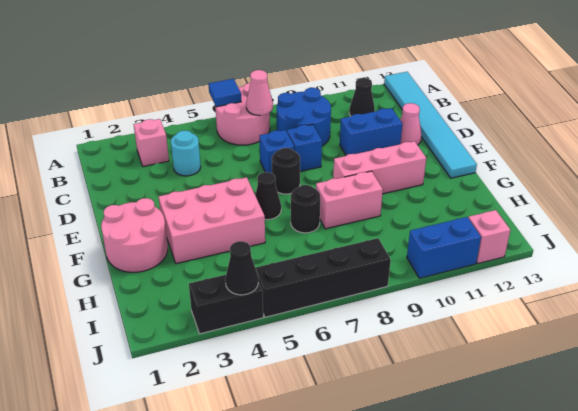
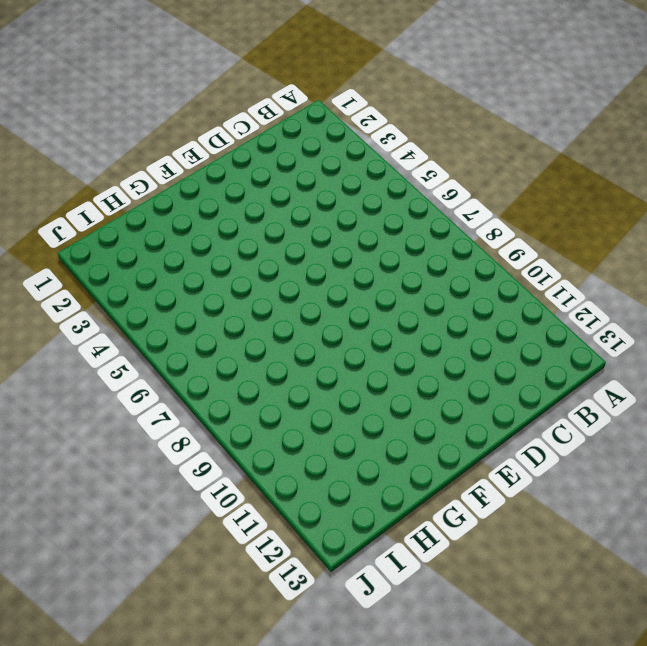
none -> pink round brick A6:B7 level 1
none -> cyan tile A13:F13 level 1
none -> pink brick B3 level 1

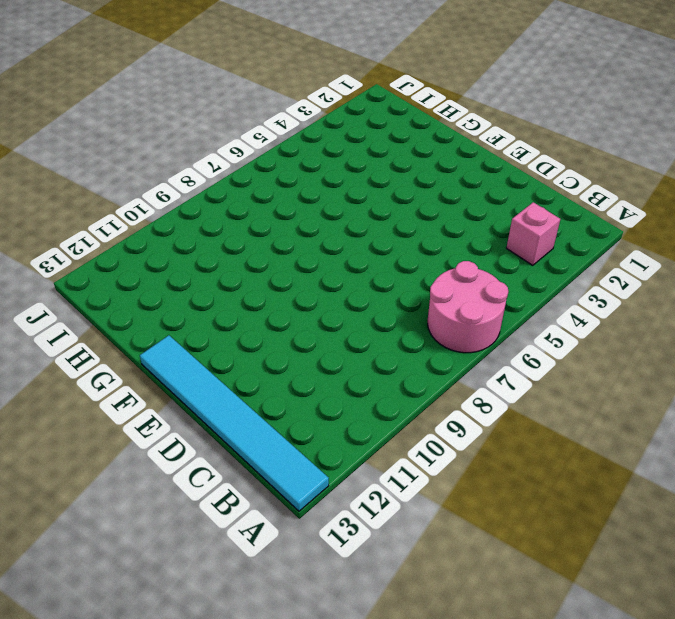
none -> blue round brick B8:C9 level 1
none -> black cone B11 level 1
none -> cyan round brick C4 level 1

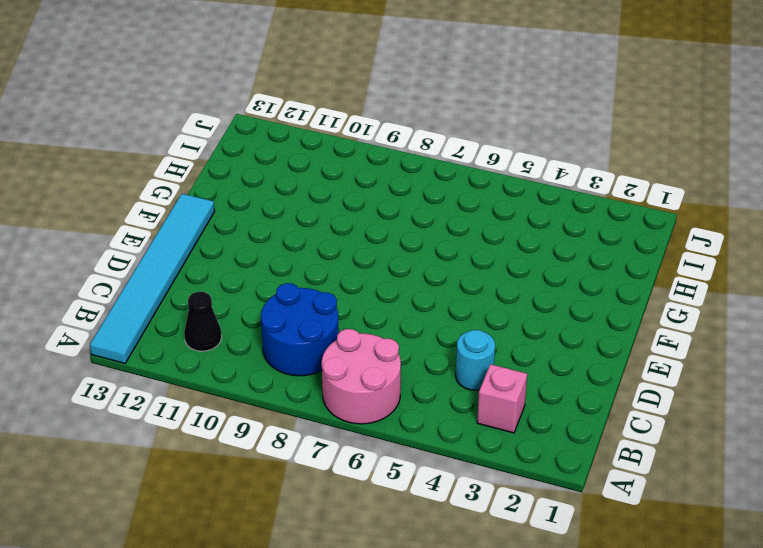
none -> blue brick D7 level 1
none -> blue brick D8 level 1
none -> blue brick D10:D11 level 1

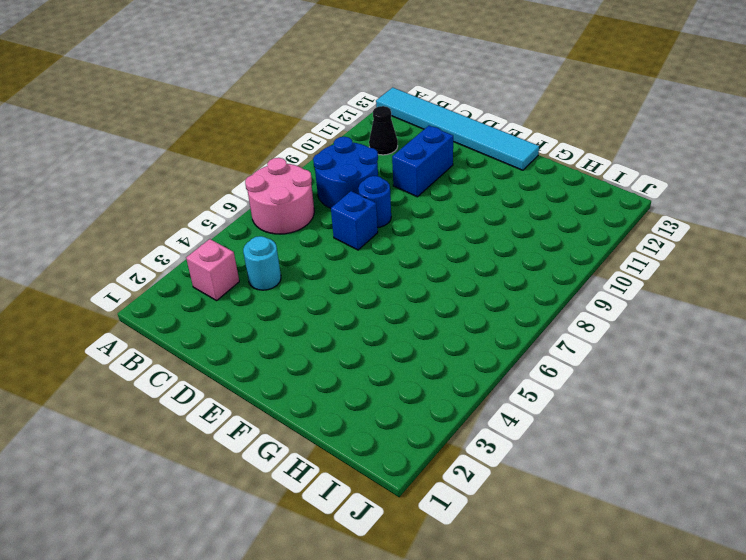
blue round brick D8 level 1 -> blue brick D8 level 1
none -> pink cone D12 level 1
none -> black round brick E7 level 1
none -> pink round brick F1:G2 level 1

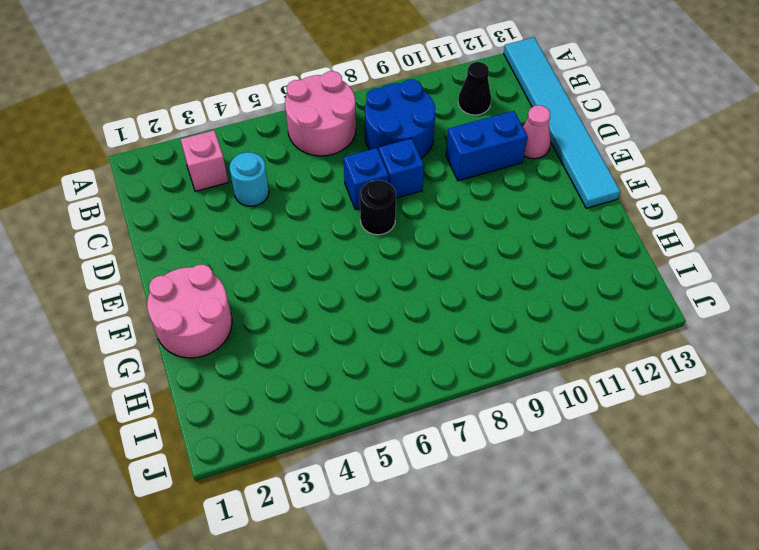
none -> pink brick F3:G5 level 1
none -> black cone F6 level 1
none -> pink brick F9:F11 level 1

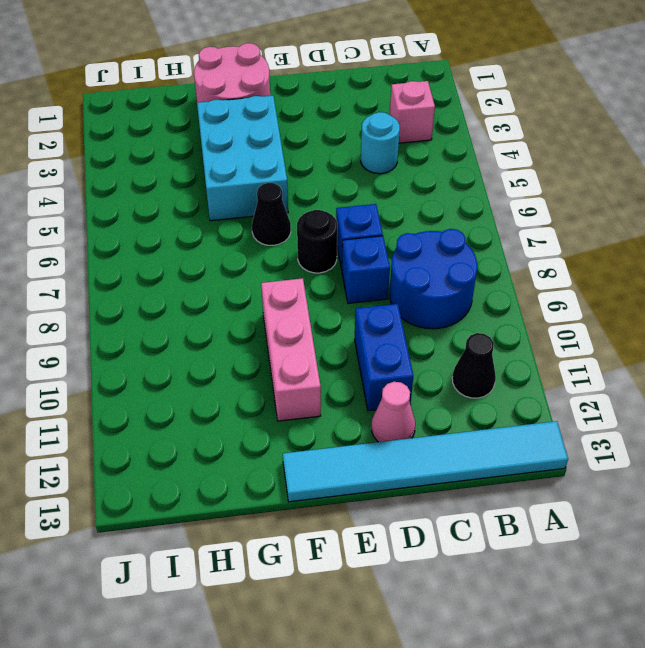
cyan brick F3:G5 level 1 -> pink brick F3:G5 level 1
none -> pink round brick A6:B7 level 1
none -> black round brick G7 level 1
none -> pink brick G8:G9 level 1

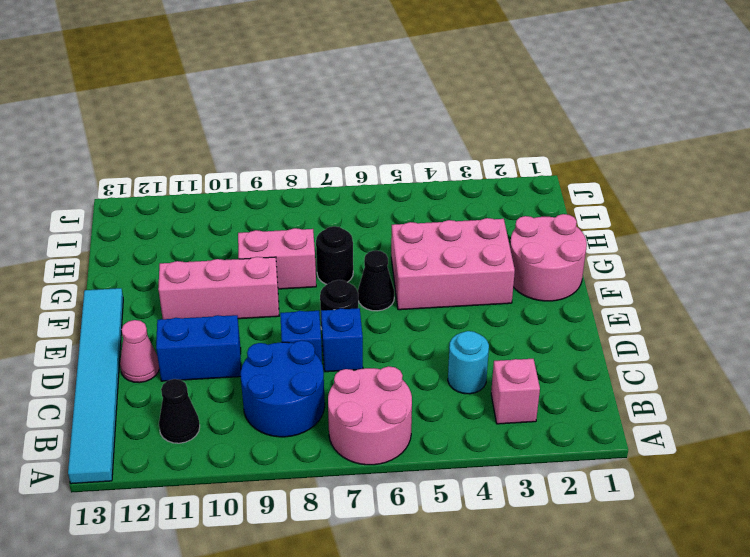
none -> black brick J3:J4 level 1
none -> black brick J5:J8 level 1
none -> blue brick J10:J11 level 1

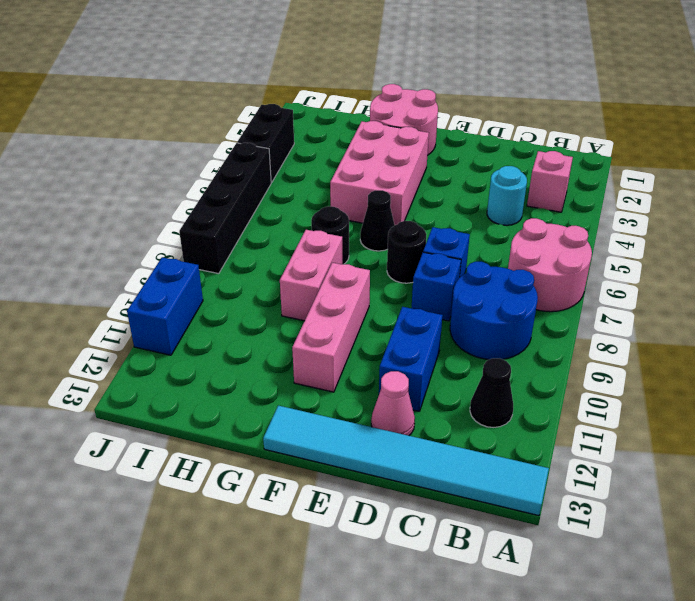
none -> pink brick J12 level 1
none -> blue tile A6 level 2
none -> pink cone B7 level 2

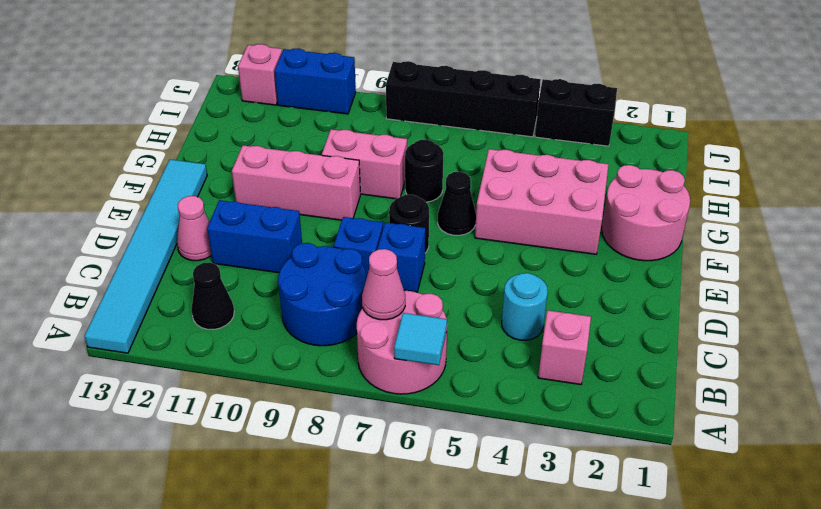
cyan tile A6 level 2 -> blue tile A6 level 2
none -> black cone J4 level 2

